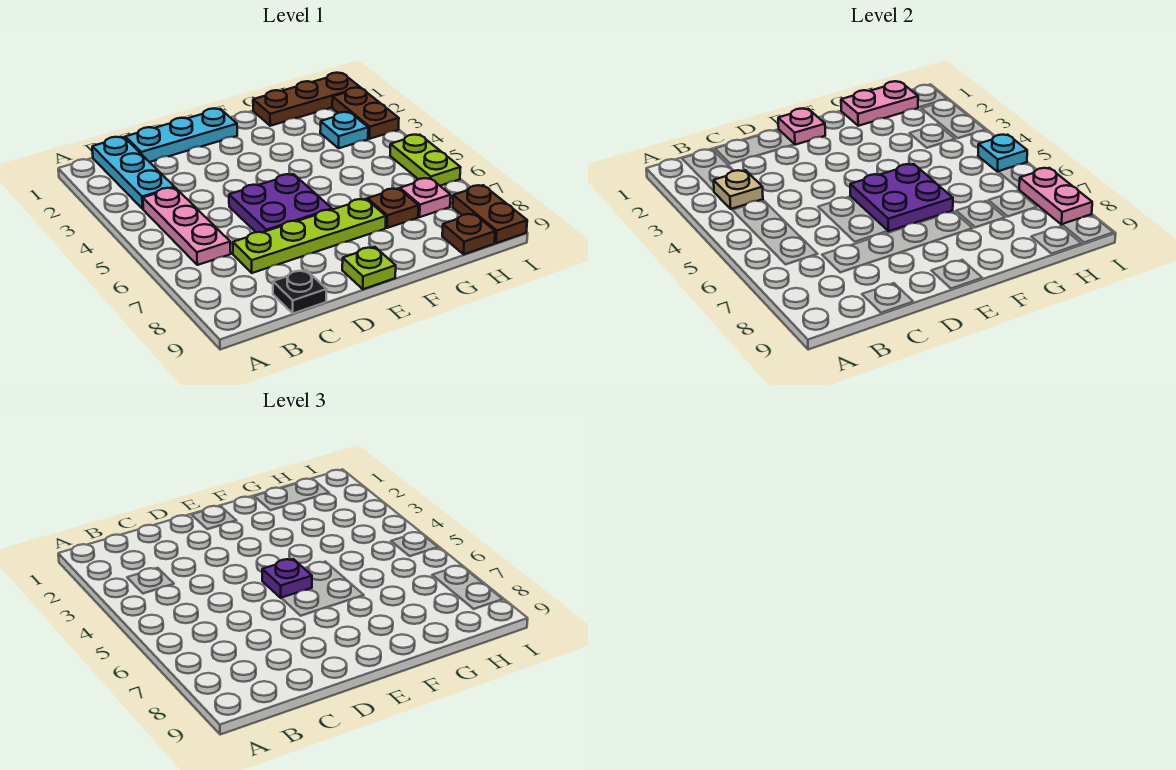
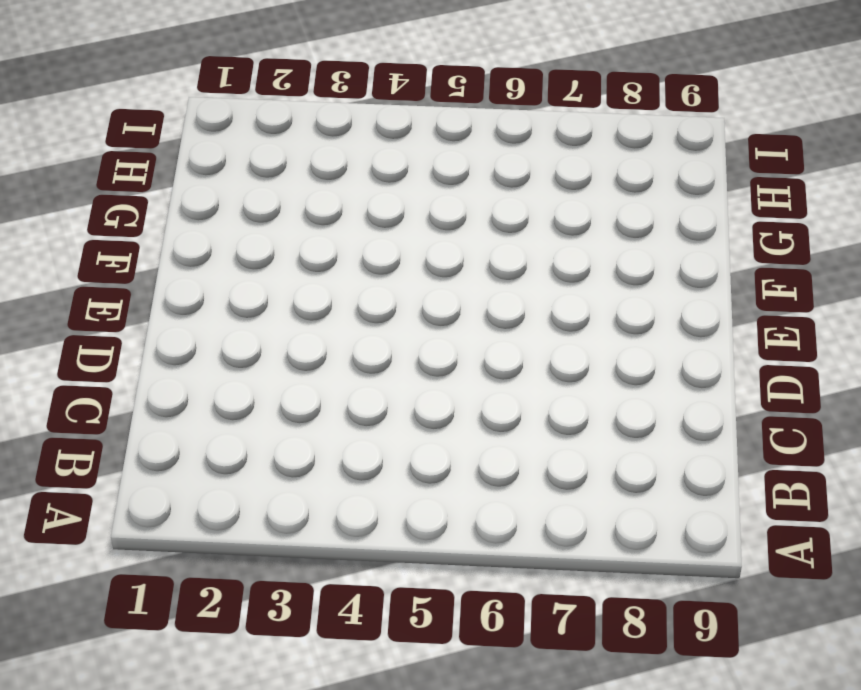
none -> cyan plate B1:B3 level 1
none -> pink plate B4:B6 level 1
none -> cyan plate C1:E1 level 1

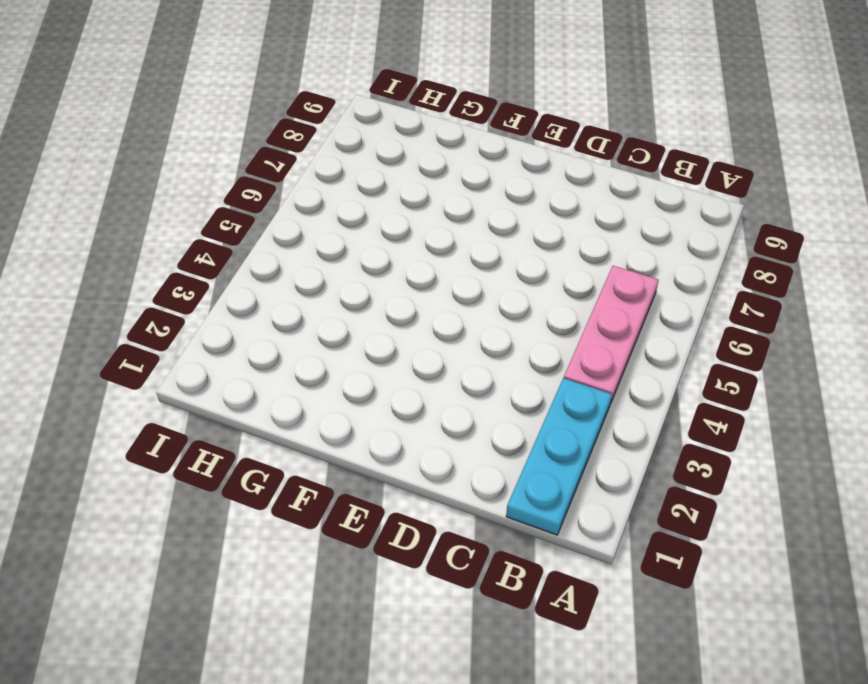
none -> cyan plate C1:E1 level 1
none -> lime plate C7:F7 level 1
none -> black plate C9 level 1

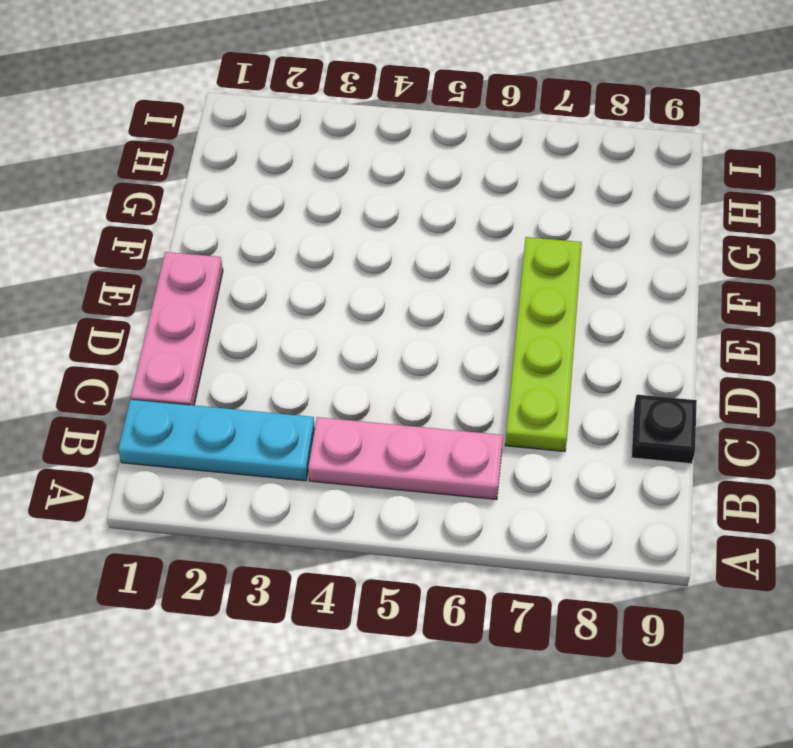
pink plate C1:E1 level 1 -> cyan plate C1:E1 level 1
none -> purple plate D5:E6 level 1
none -> lime plate E9 level 1
none -> brown plate G1:I1 level 1

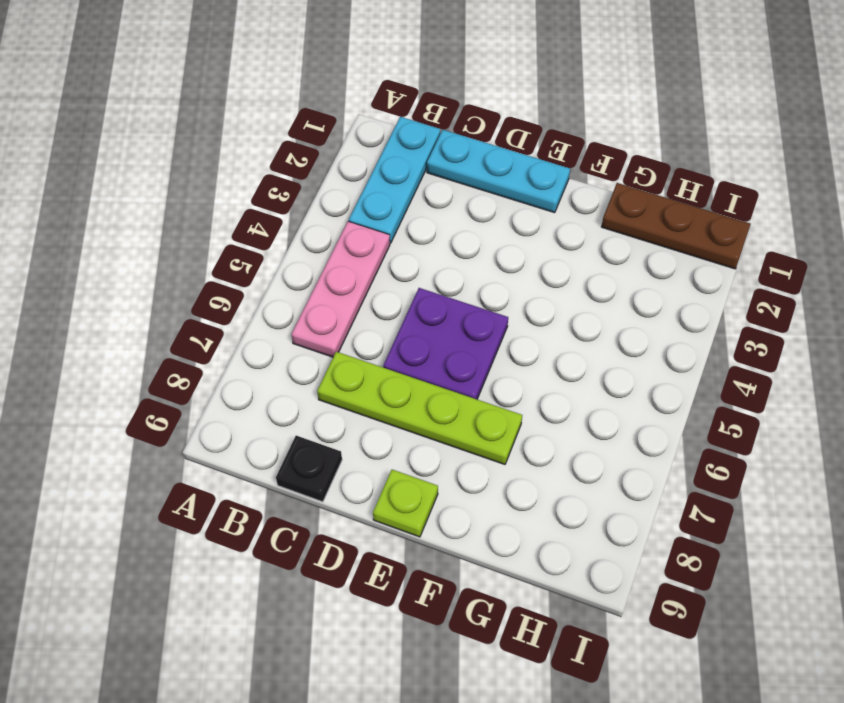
none -> brown plate G7 level 1
none -> cyan plate H3 level 1
none -> pink plate H7 level 1

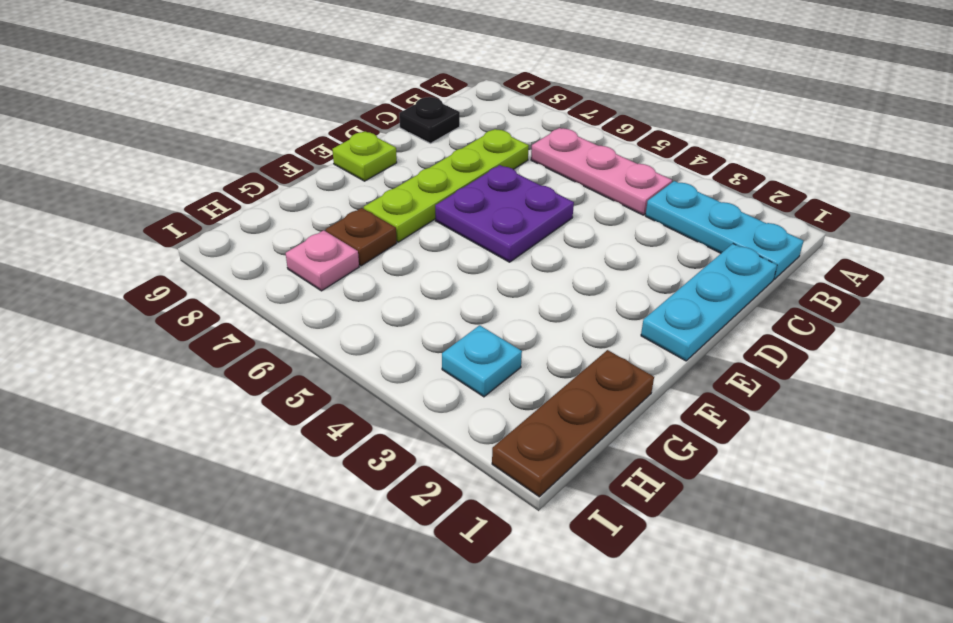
none -> brown plate H9 level 1
none -> brown plate I2:I3 level 1
none -> lime plate I5:I6 level 1

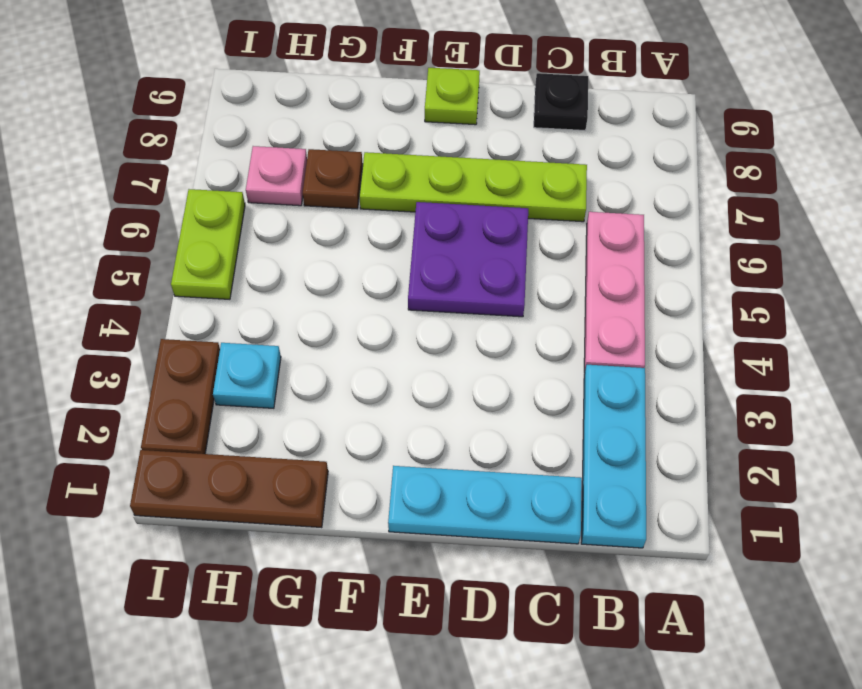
none -> brown plate H9 level 1
none -> brown plate I8:I9 level 1
none -> tan plate B3 level 2

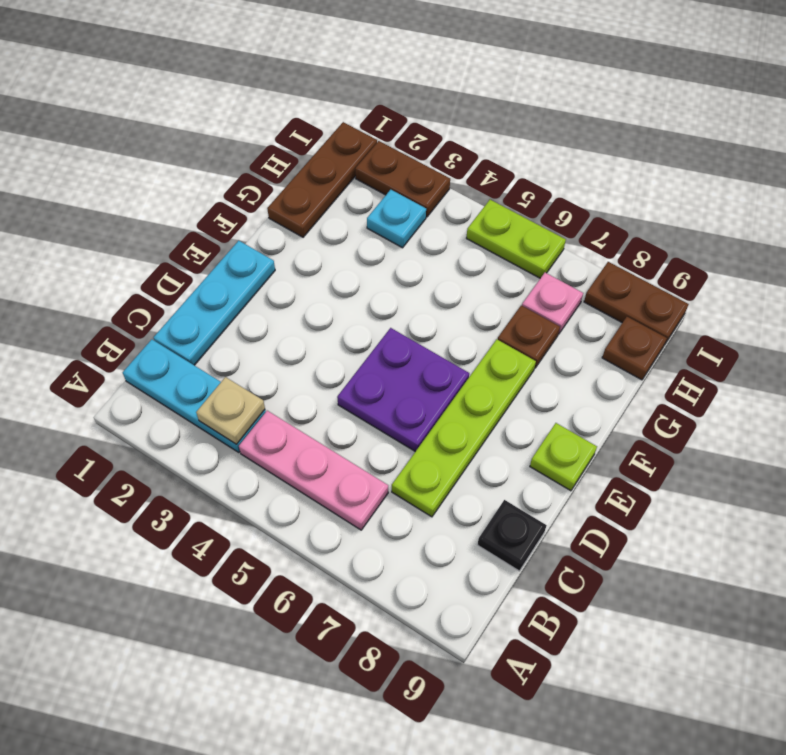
none -> pink plate E1 level 2
none -> purple plate E5:F6 level 2
none -> pink plate G1:H1 level 2

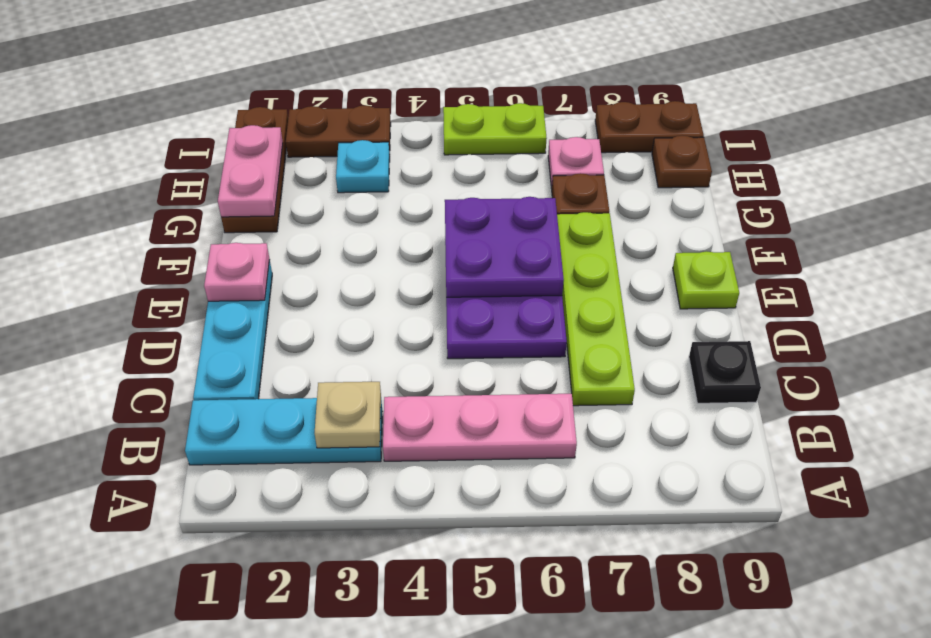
none -> cyan plate I5 level 2
none -> pink plate I7:I8 level 2
none -> purple plate E5 level 3

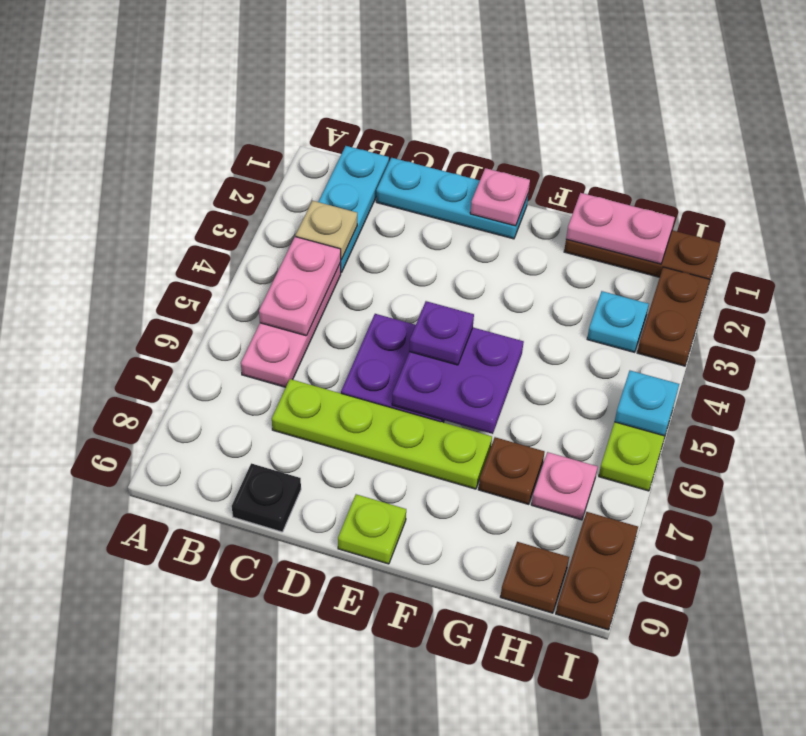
pink plate B4:B5 level 2 -> pink plate I7:I8 level 2

